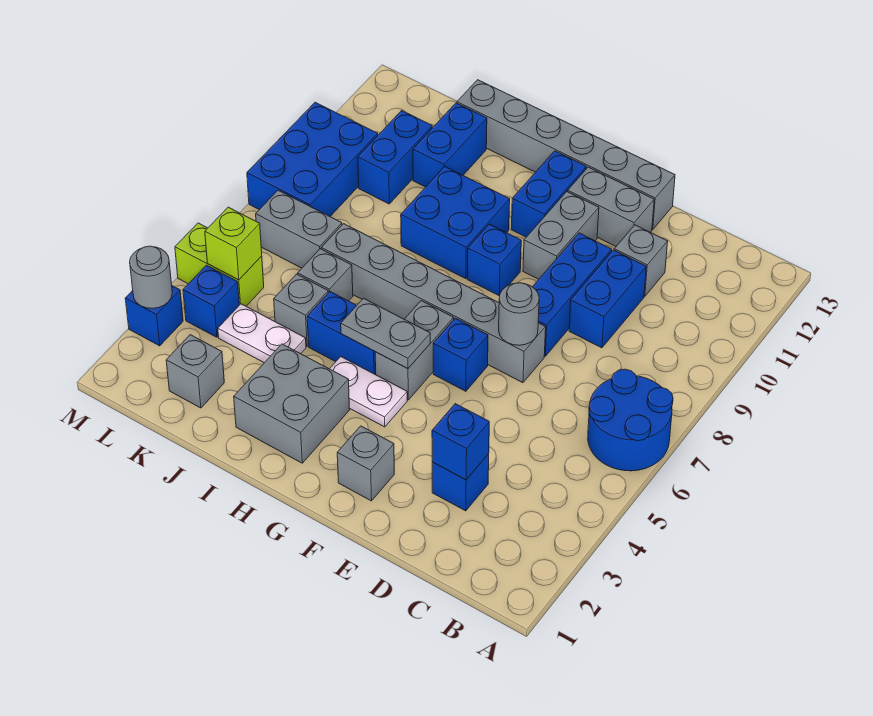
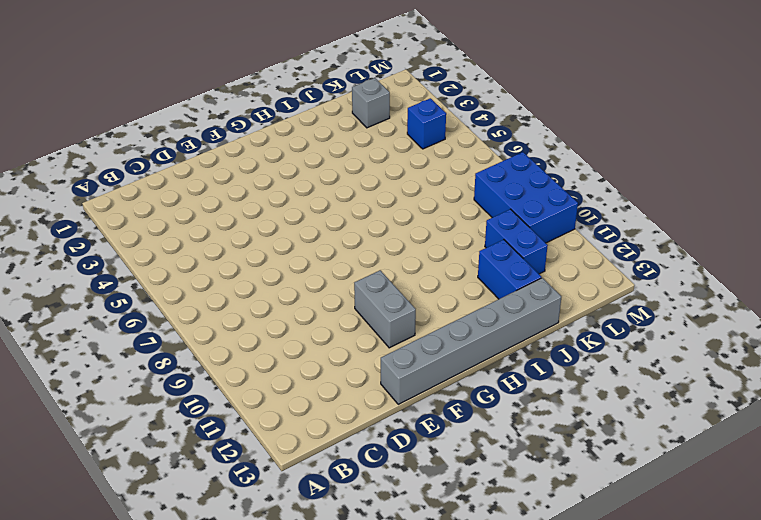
none -> blue round brick A6:B7 level 1
none -> blue brick D3 level 1
none -> blue brick D9:D10 level 1
none -> grey brick D11 level 1

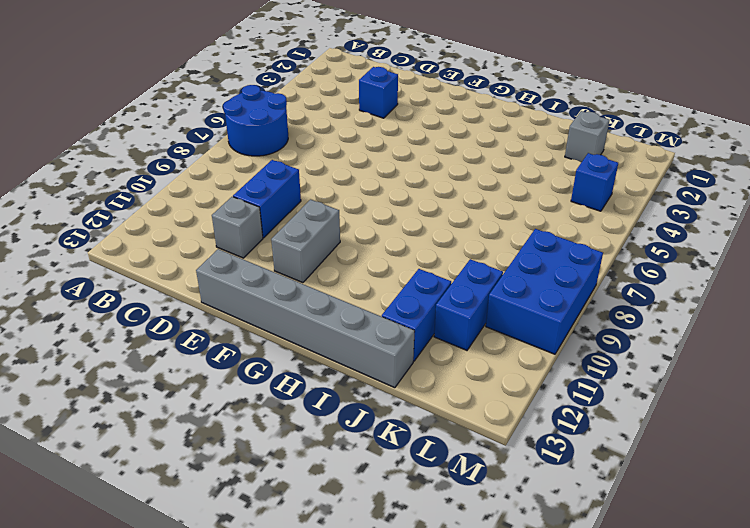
none -> grey brick E7:J7 level 1
none -> blue brick E8:E10 level 1
none -> grey brick E12:F12 level 1
none -> grey brick F2 level 1

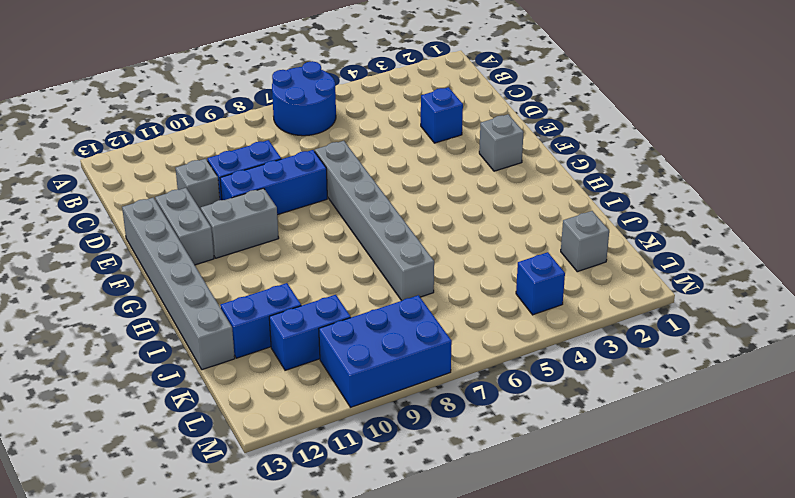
none -> blue brick F6 level 1
none -> white plate G4:H4 level 1
none -> grey brick G5:G6 level 1
none -> blue brick G9 level 1

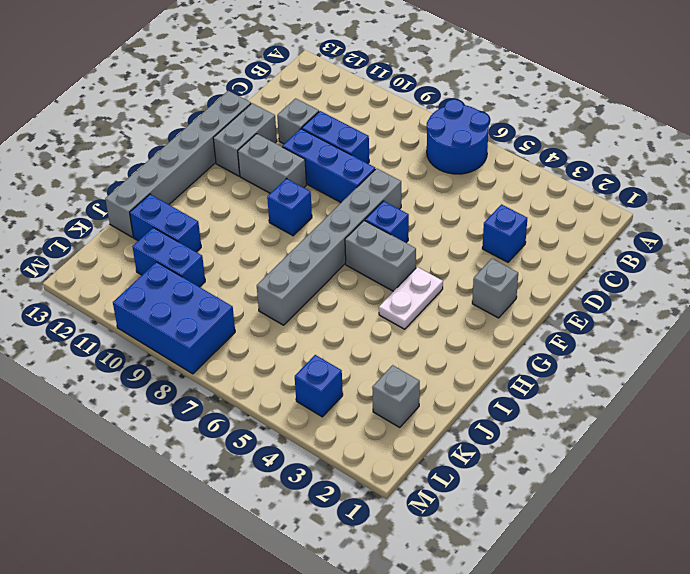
none -> blue brick G11:G12 level 1
none -> grey brick H2:I3 level 1
none -> blue brick H5:I5 level 1
none -> blue brick H9:I10 level 1

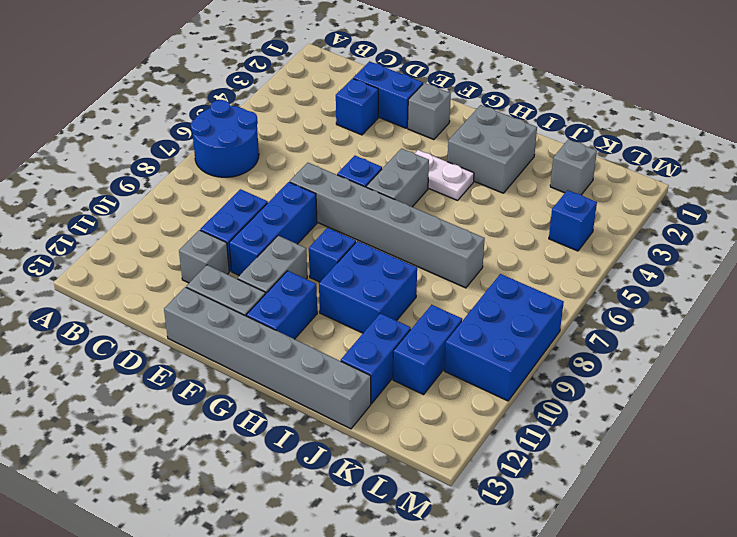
blue brick D2:E2 level 1 -> blue brick H5:I5 level 1
none -> white plate J4:K4 level 1
none -> grey brick J5 level 1
none -> grey brick J6 level 1
none -> grey brick K7:L7 level 1

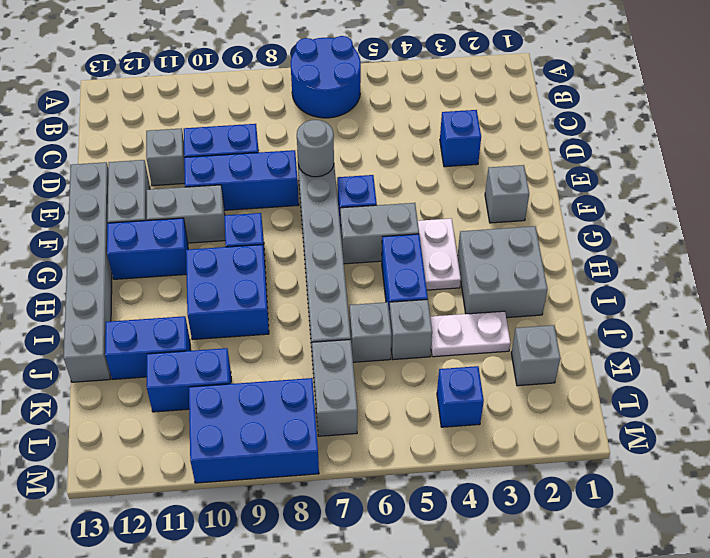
white plate J3:J4 level 1 -> white plate J4:K4 level 1
none -> lime brick L5:M5 level 1
none -> blue brick M3 level 1
none -> blue brick D3 level 2
none -> grey plate G5:H5 level 2

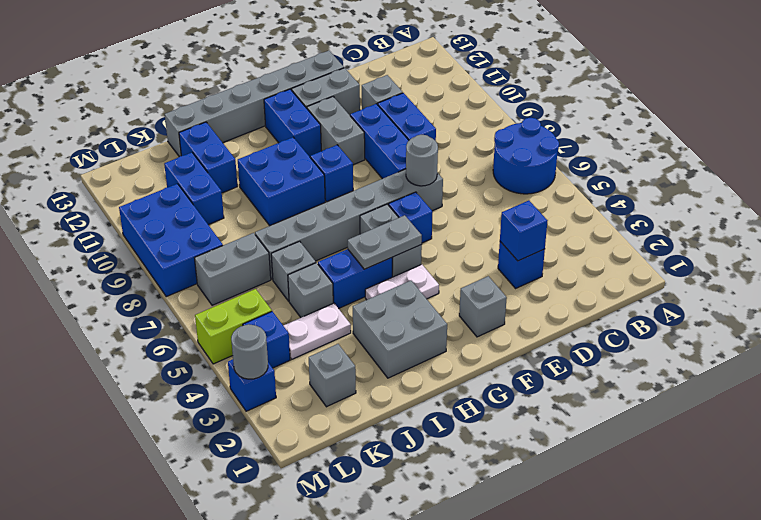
none -> lime brick L5 level 2

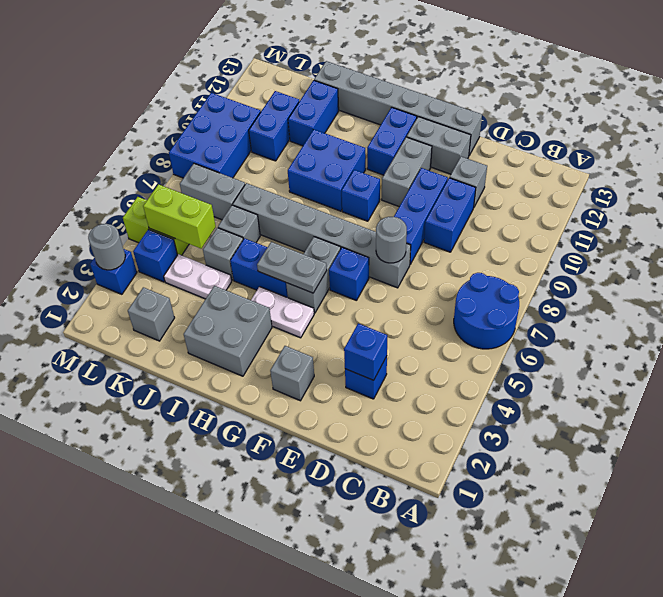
lime brick K5:L5 level 2 -> lime brick L5 level 2

